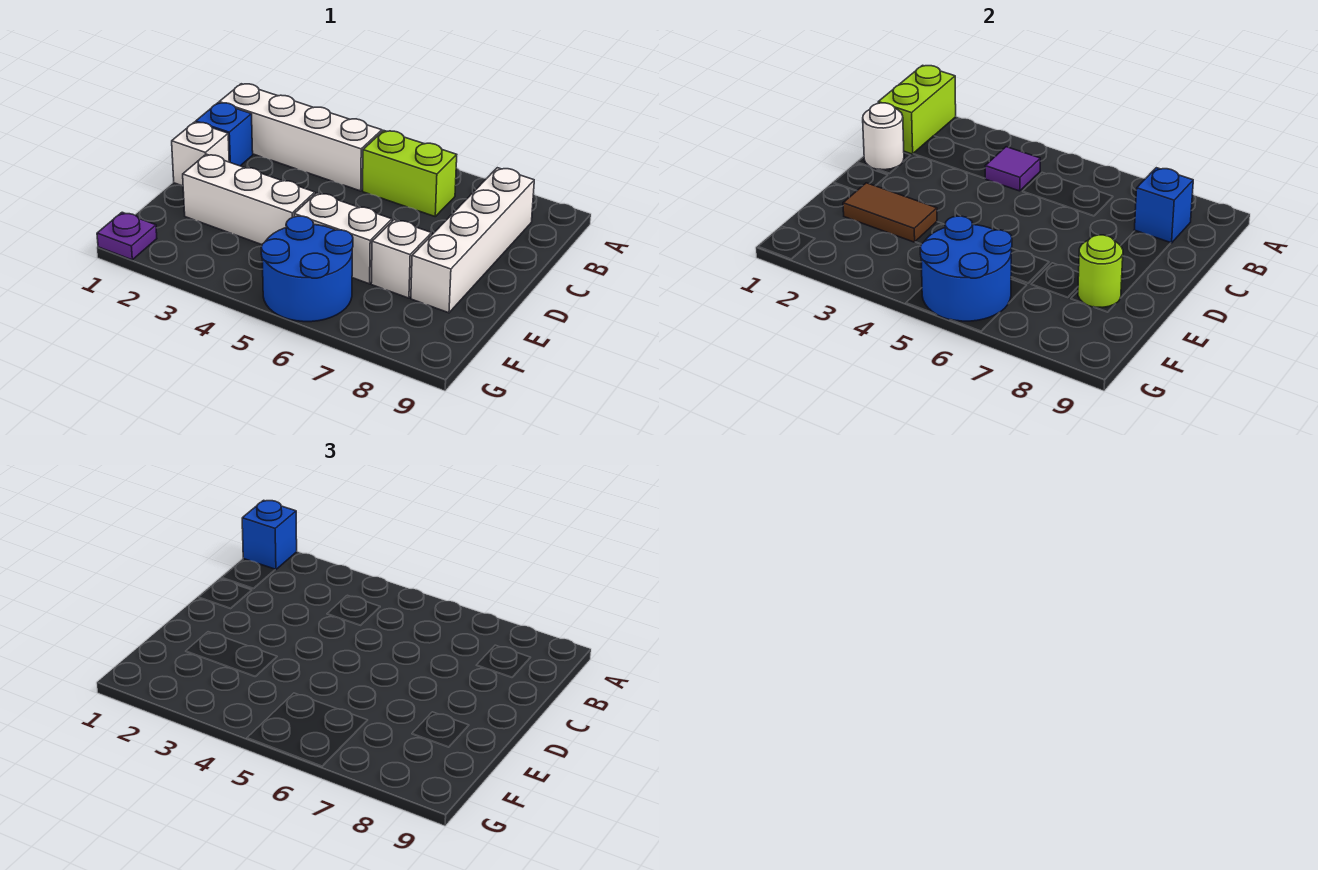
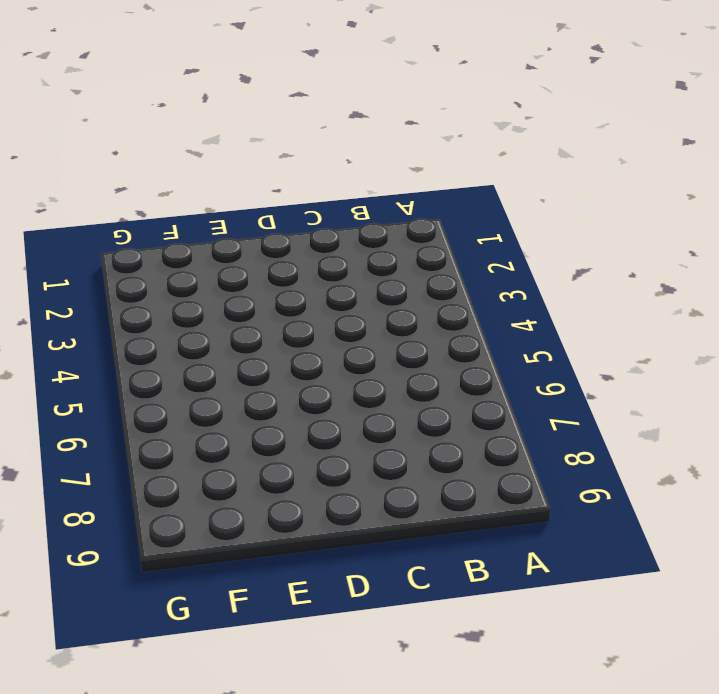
none -> white brick B1:B4 level 1
none -> lime brick B5:B6 level 1
none -> white brick B8:E8 level 1

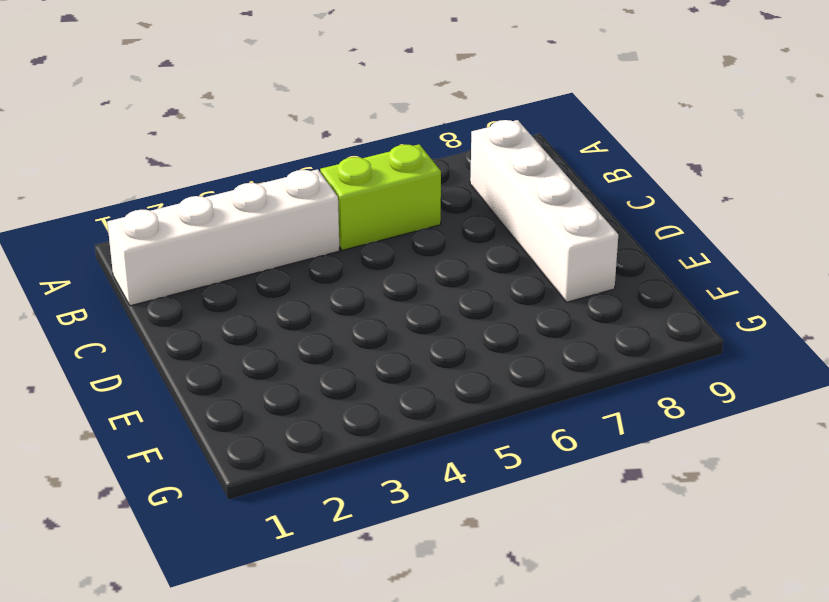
none -> blue brick C1 level 1
none -> white brick D1 level 1
none -> white brick E2:E4 level 1

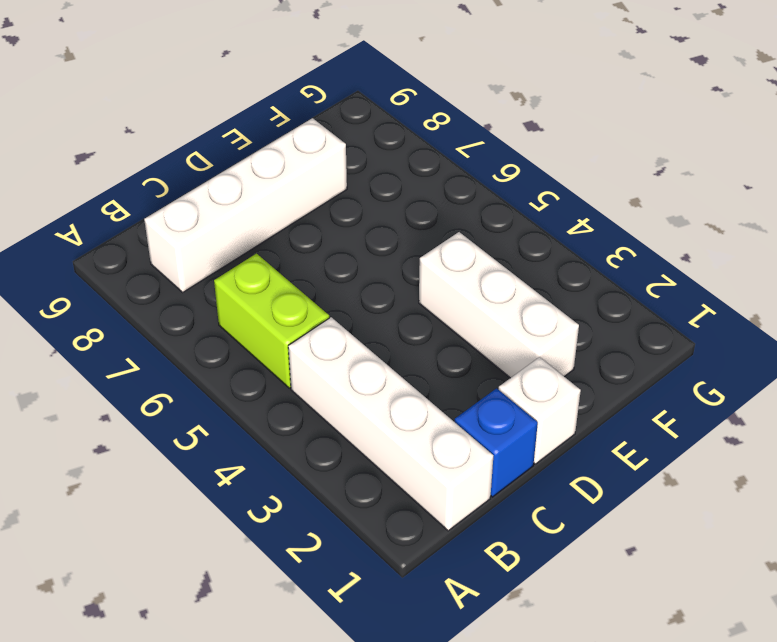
none -> white brick E5:E6 level 1
none -> white brick E7 level 1
none -> blue round brick F5:G6 level 1

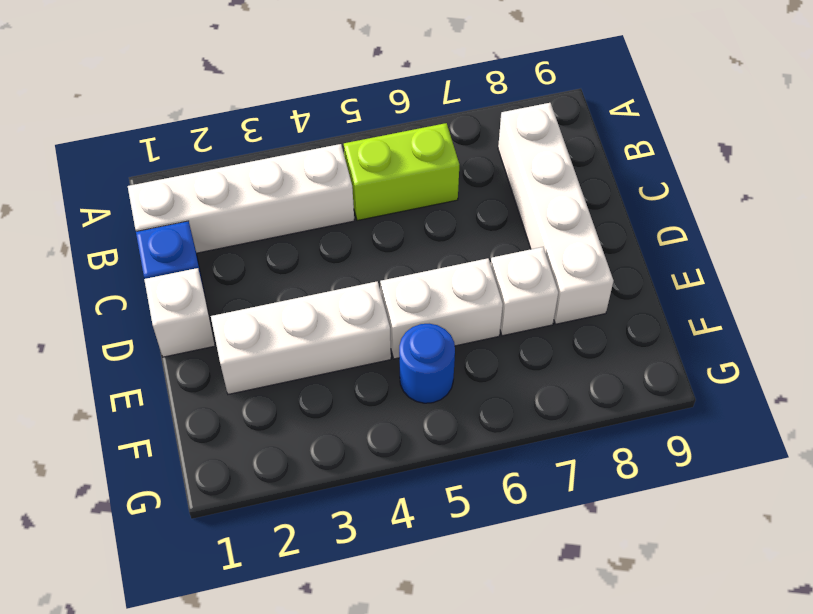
blue round brick F5 level 1 -> blue round brick F5:G6 level 1
none -> purple plate G1 level 1
none -> lime brick A1:B1 level 2
none -> purple tile B4 level 2

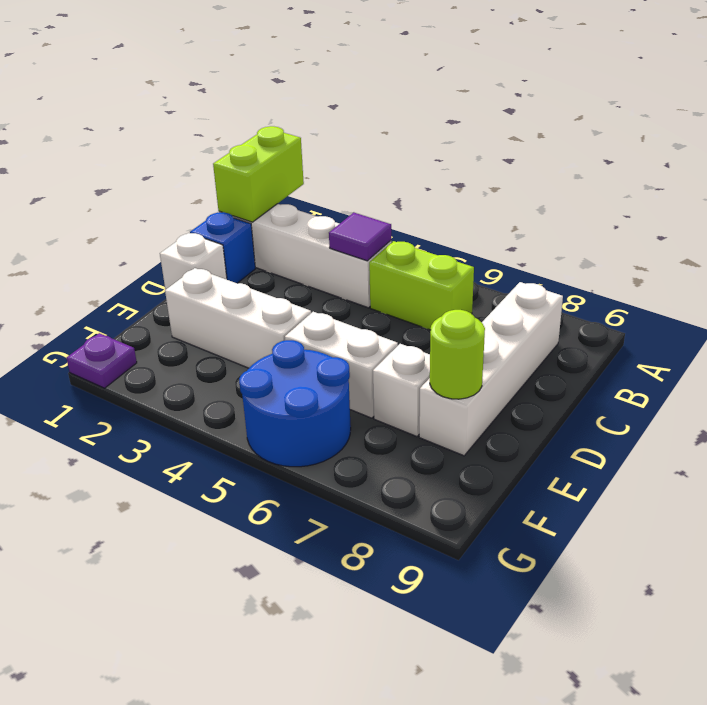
none -> blue brick B8 level 2
none -> white round brick C1 level 2
none -> brown tile E2:E3 level 2

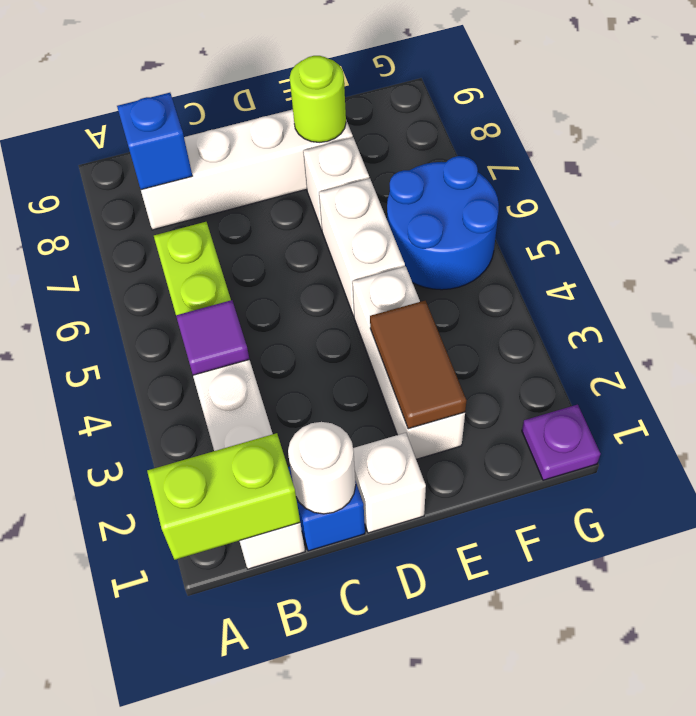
none -> blue round brick F5:G6 level 2
none -> blue brick A1 level 3

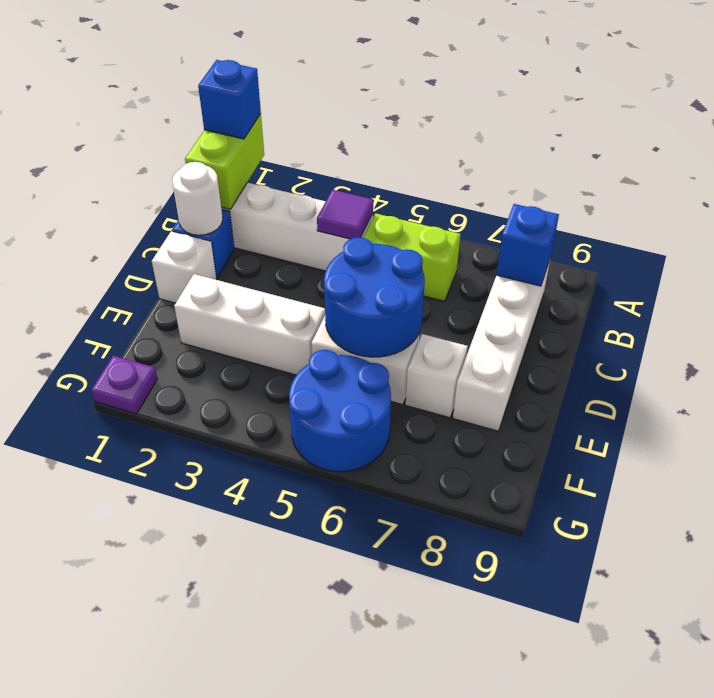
blue round brick D5:E6 level 2 -> blue round brick F5:G6 level 2
none -> brown tile E2:E3 level 2
none -> lime round brick E8 level 2

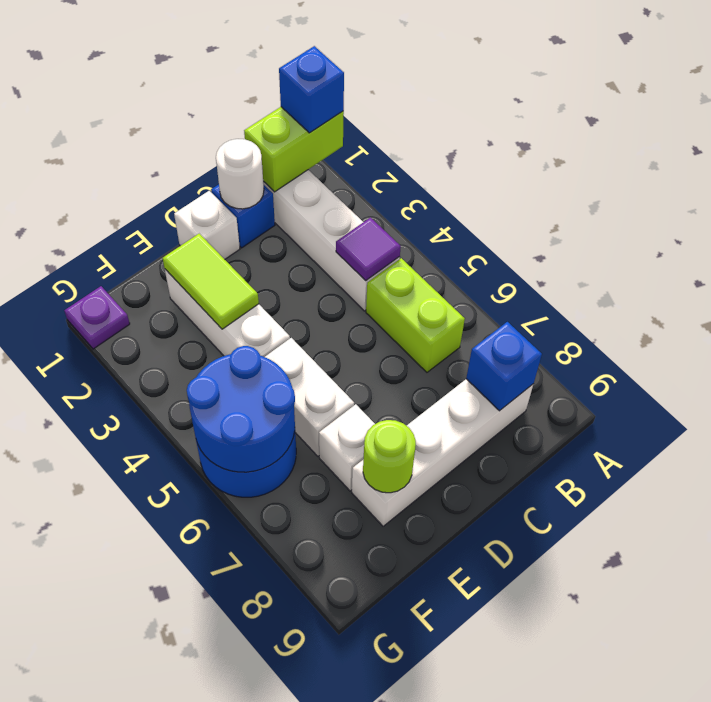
lime tile E2:E3 level 2 -> brown tile E2:E3 level 2

